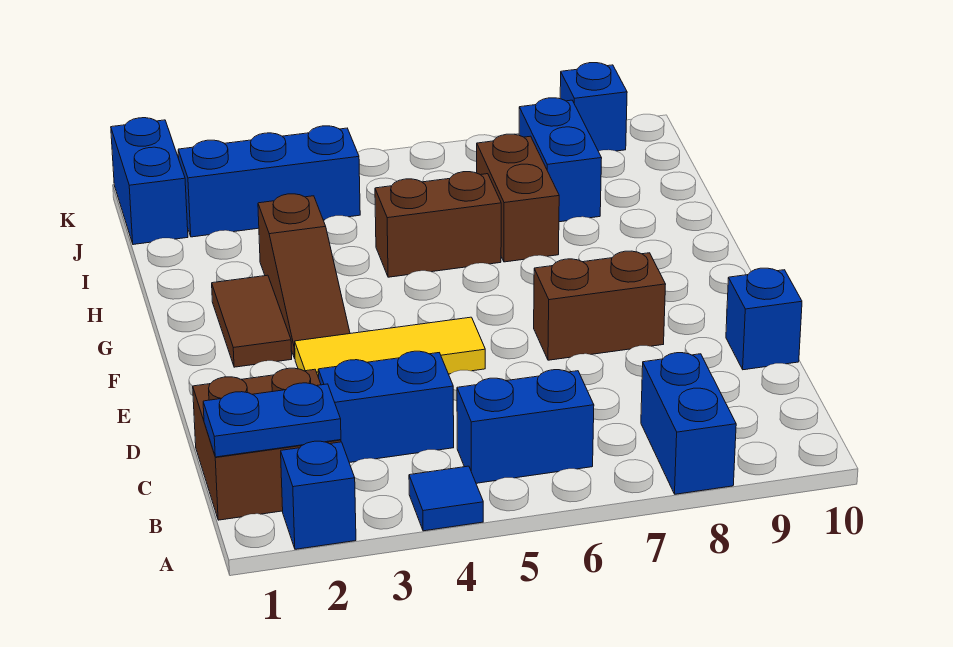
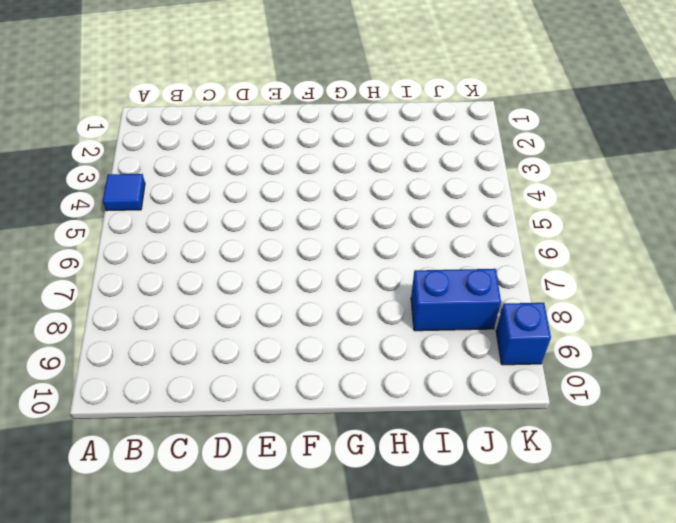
none -> blue brick A2 level 1
none -> blue brick A8:B8 level 1
none -> brown brick B1:C2 level 1

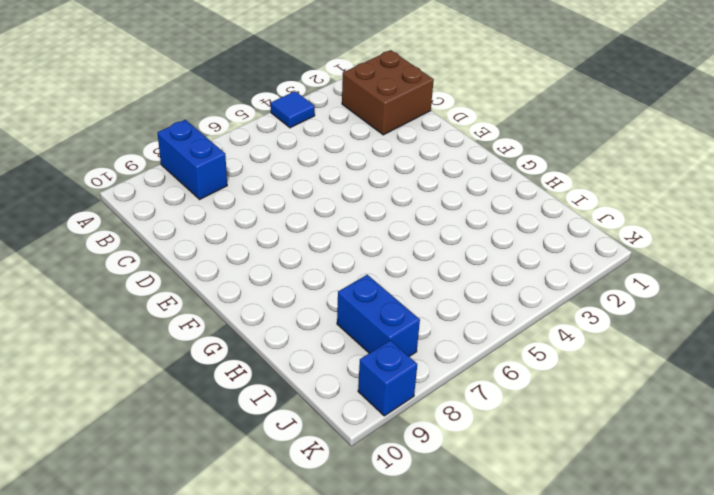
none -> blue brick A2 level 1
none -> blue brick B5:B6 level 1
none -> blue brick C3:C4 level 1

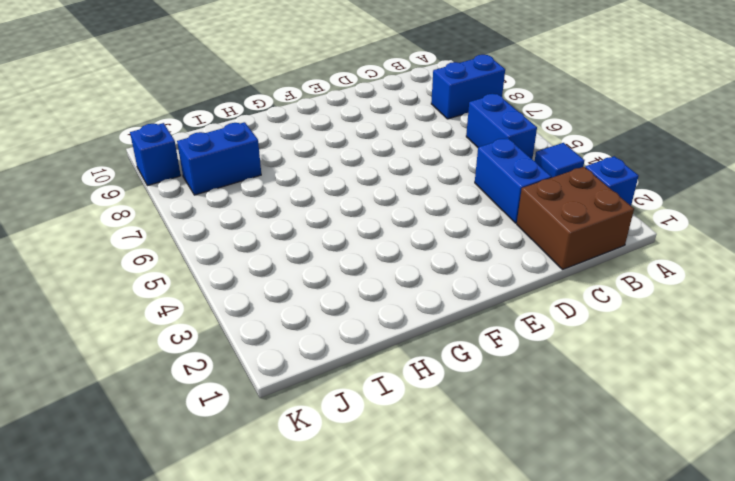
none -> blue brick D10 level 1
none -> yellow tile E3:E5 level 1
none -> brown brick E7:E8 level 1

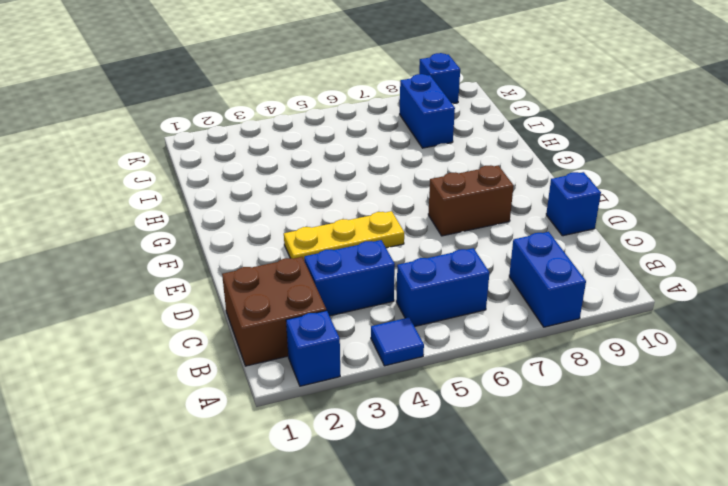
yellow plate E3:E5 level 1 -> yellow tile E3:E5 level 1
none -> brown tile F2:G2 level 1
none -> brown slope F3:H3 level 1 top H
none -> brown brick H5:H6 level 1

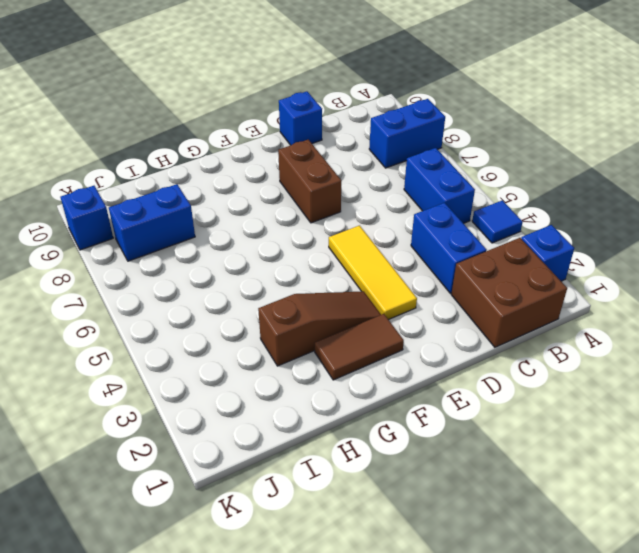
none -> brown brick H5:H6 level 1
none -> brown brick H7:I7 level 1
none -> blue brick J1:K1 level 1

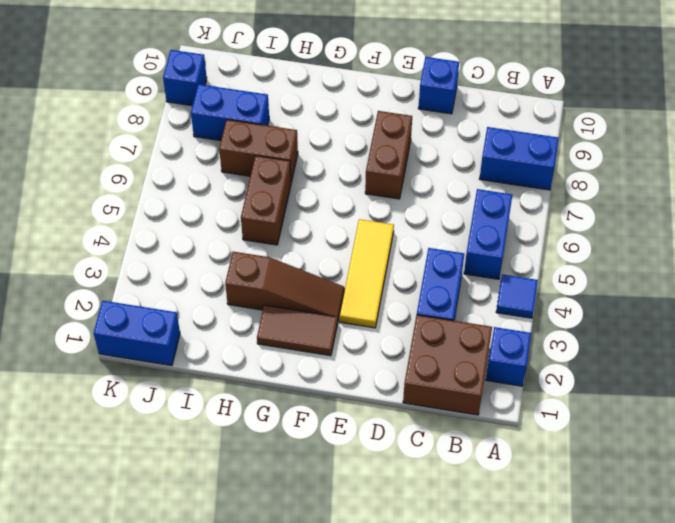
none -> blue brick J2:J4 level 1
none -> blue plate B1:B2 level 2

